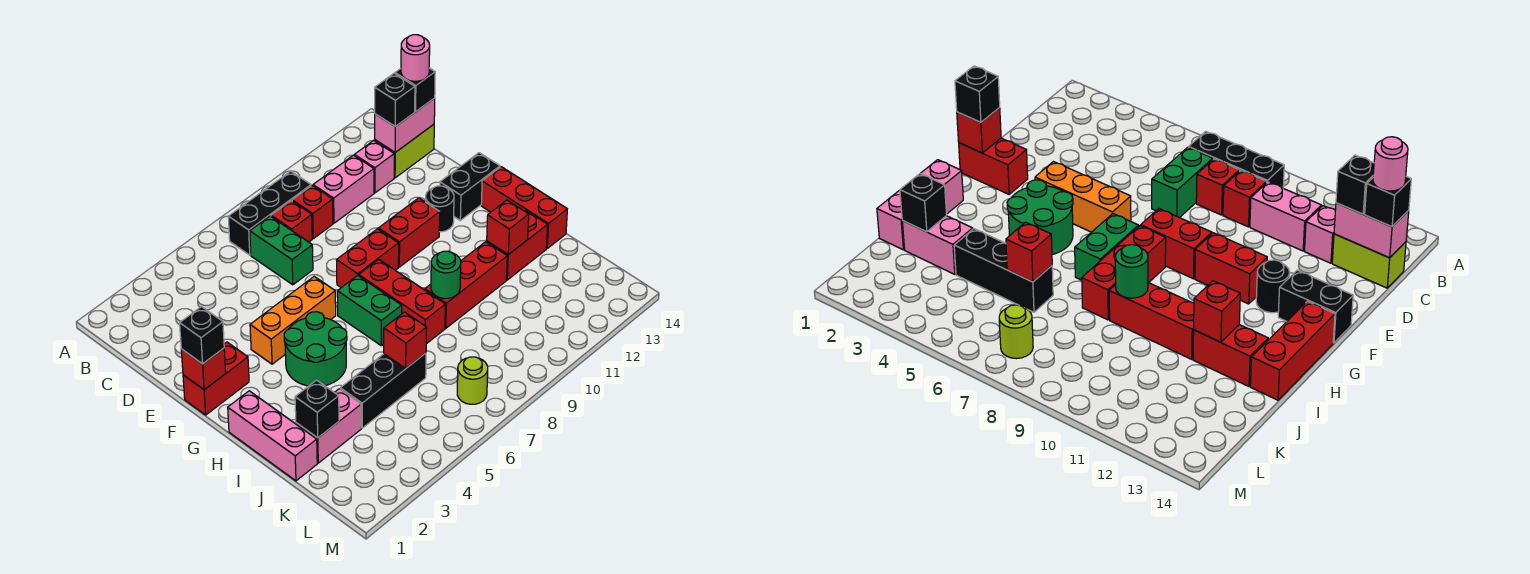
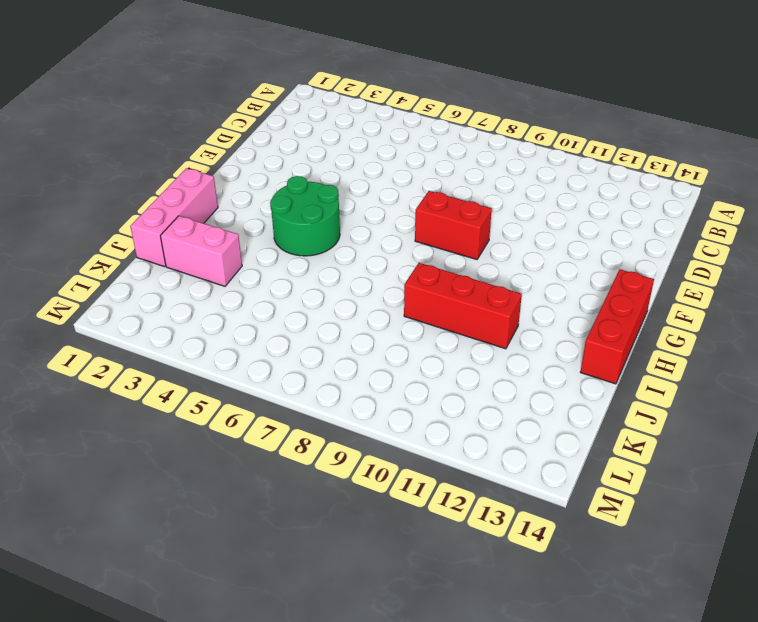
none -> black brick B7:B9 level 1
none -> green brick C7:D7 level 1
none -> red brick C8 level 1
none -> red brick C9 level 1

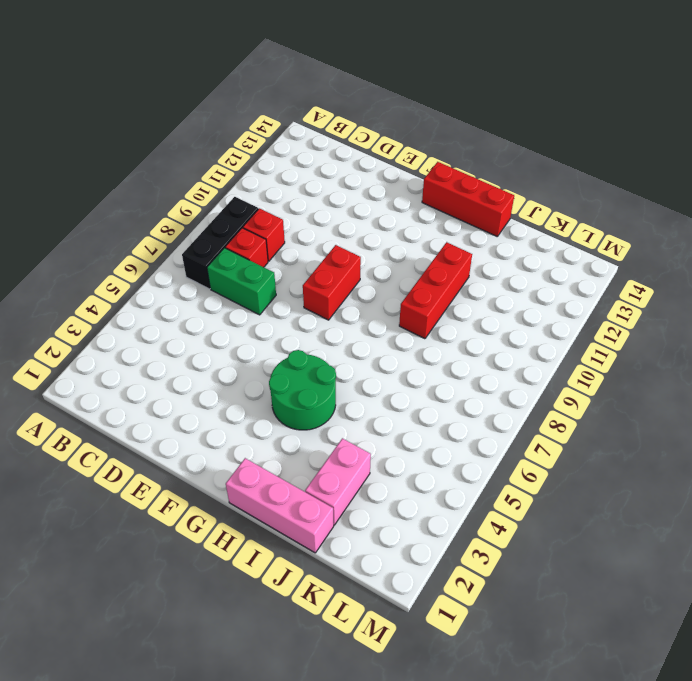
none -> pink brick C10:C11 level 1
none -> pink brick C12 level 1
none -> lime brick C13:C14 level 1
none -> red brick F1:F2 level 1

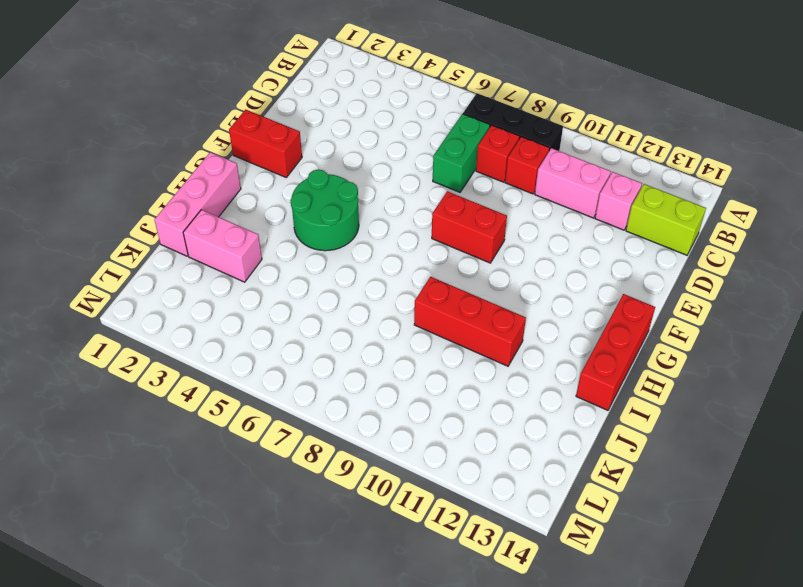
none -> orange brick F4:F6 level 1
none -> red brick F10:F11 level 1
none -> black round brick F12 level 1
none -> black brick F13:F14 level 1

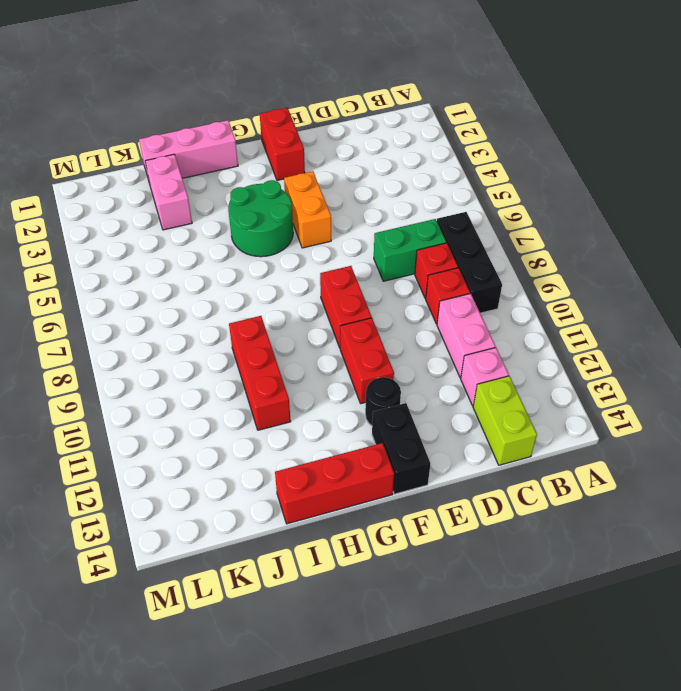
orange brick F4:F5 level 1 -> orange brick F4:F6 level 1
none -> green brick G7:H7 level 1
none -> red brick G8:I8 level 1
none -> red brick I12:I13 level 1
none -> black brick J4:J6 level 1

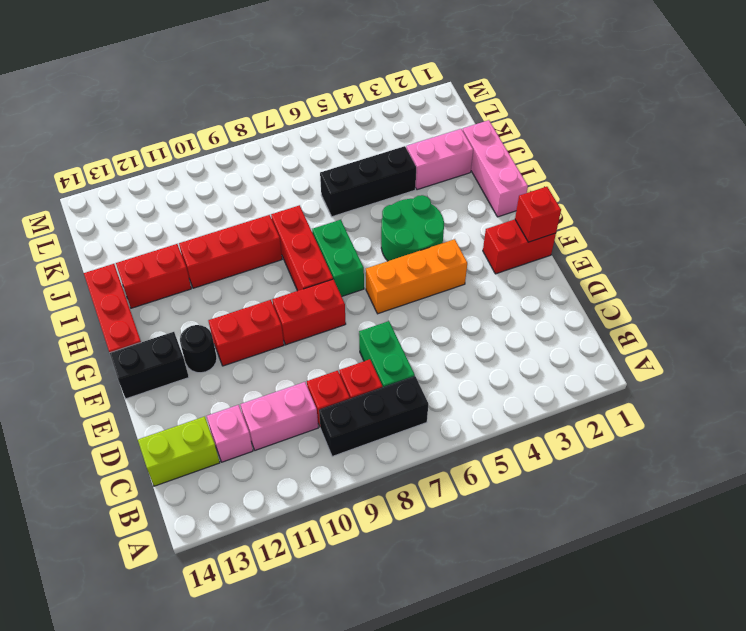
none -> lime round brick L7 level 1
none -> pink brick C13:C14 level 2
none -> green round brick I9 level 2
none -> red brick I12 level 2

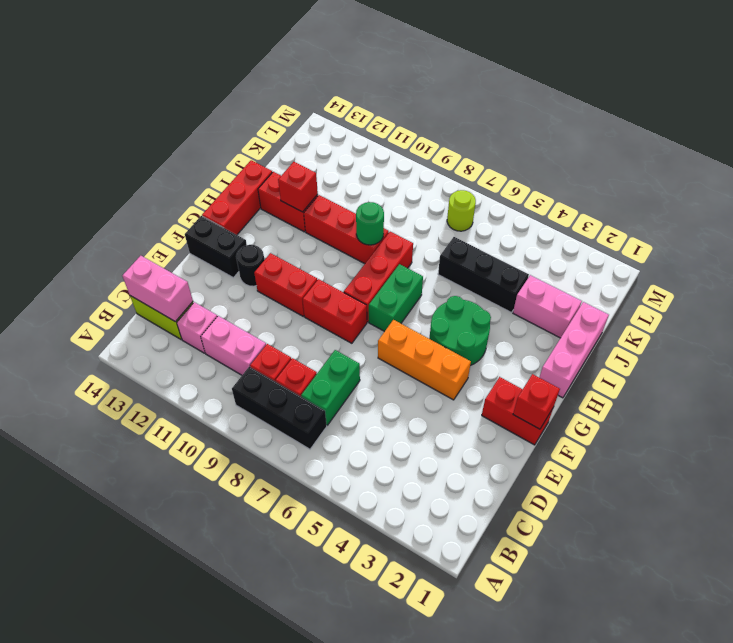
none -> black brick J2 level 2
none -> red brick J6 level 2
none -> black brick C13 level 3
none -> black brick C14 level 3

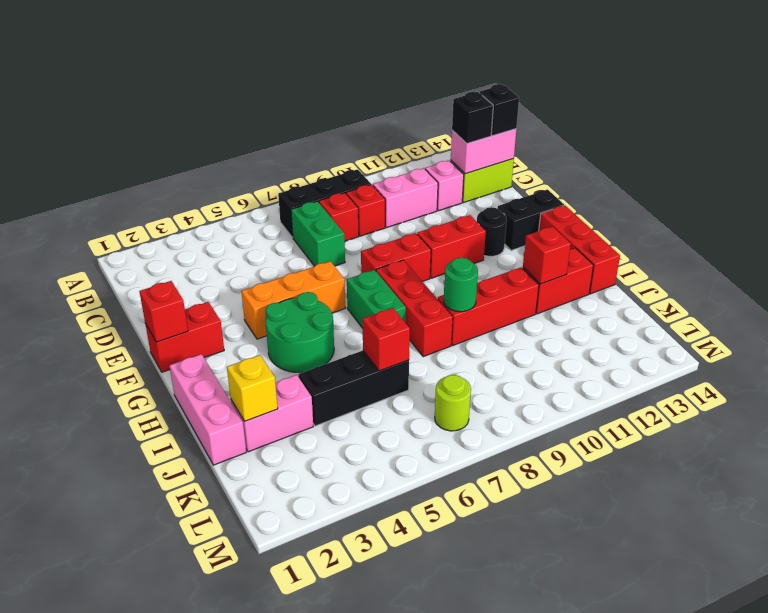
yellow brick J2 level 2 -> black brick J2 level 2
none -> black brick F1 level 3
none -> pink round brick C14 level 4

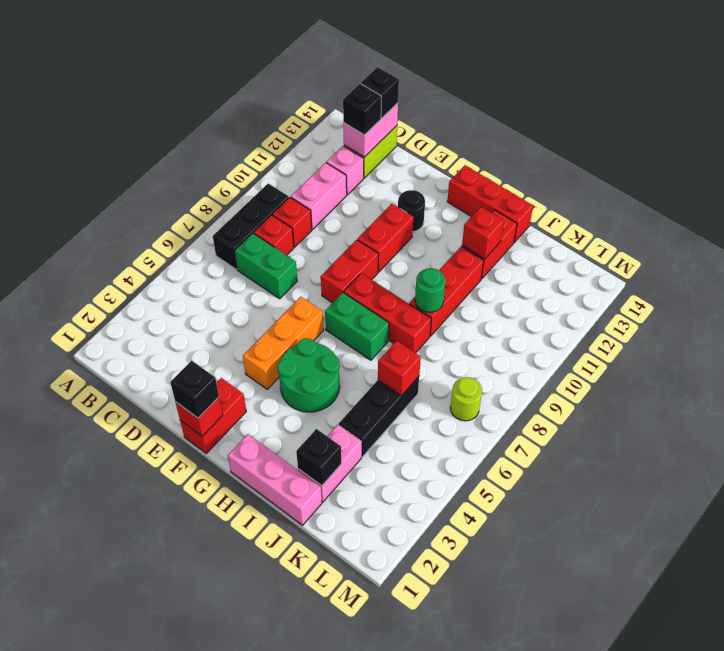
none -> black brick F13:F14 level 1
none -> pink round brick C14 level 4

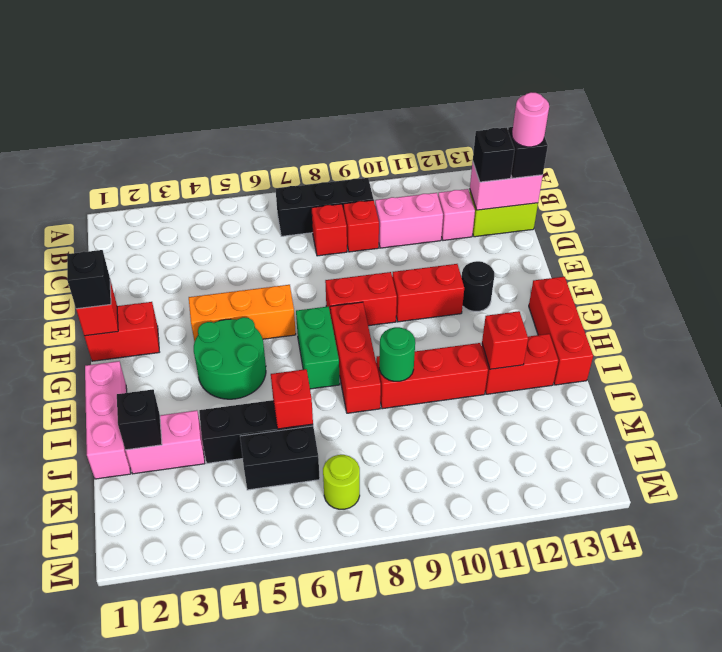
black brick K5:K6 level 1 -> black brick F13:F14 level 1
none -> green brick C7:D7 level 1

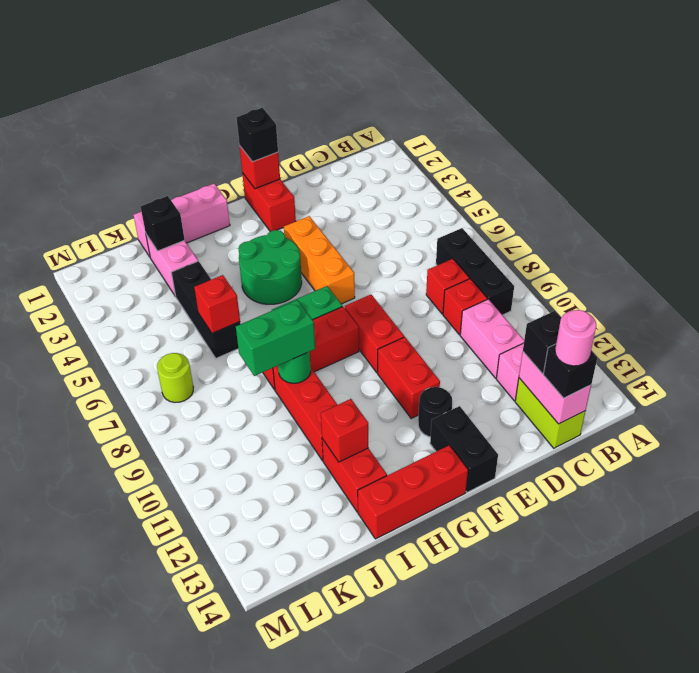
green brick I9:J9 level 3 -> green brick C7:D7 level 1

